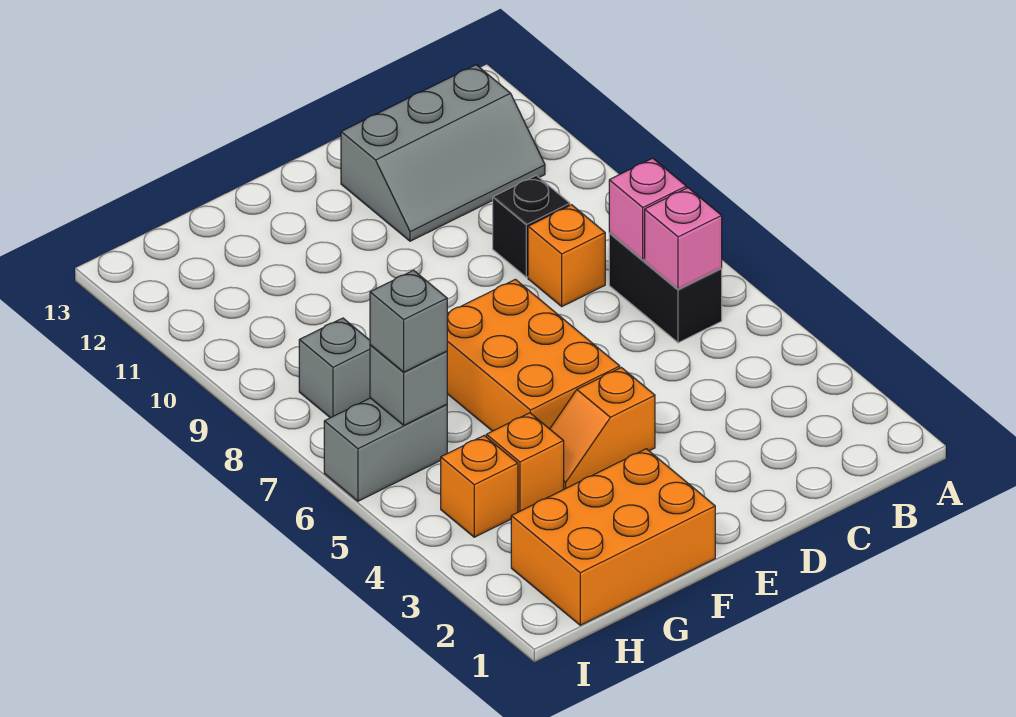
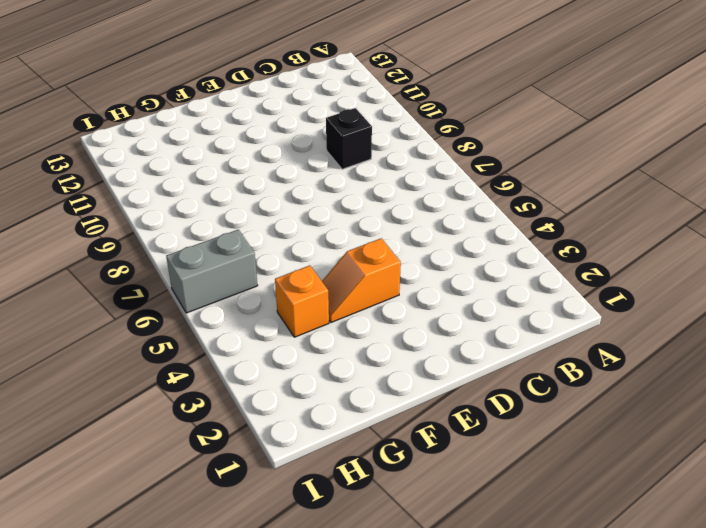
none -> black brick B6:B7 level 1
none -> grey slope B11:D12 level 1 top 12
none -> orange brick C8 level 1

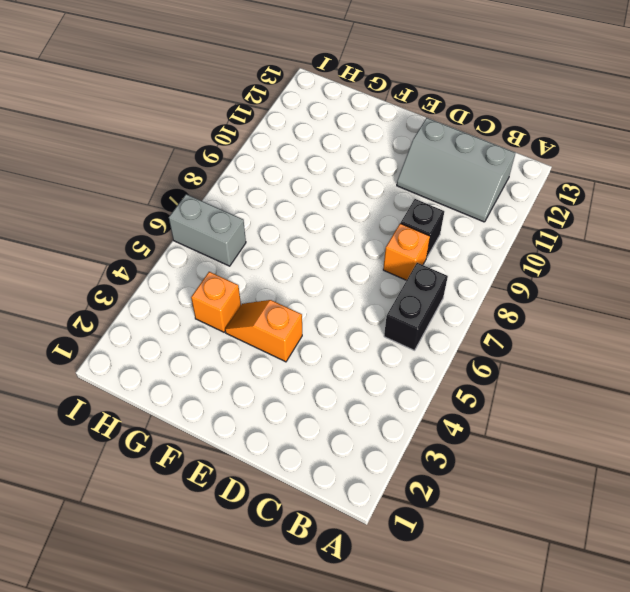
none -> orange brick E5:F7 level 1
none -> orange brick F1:H2 level 1
none -> orange brick H4 level 1

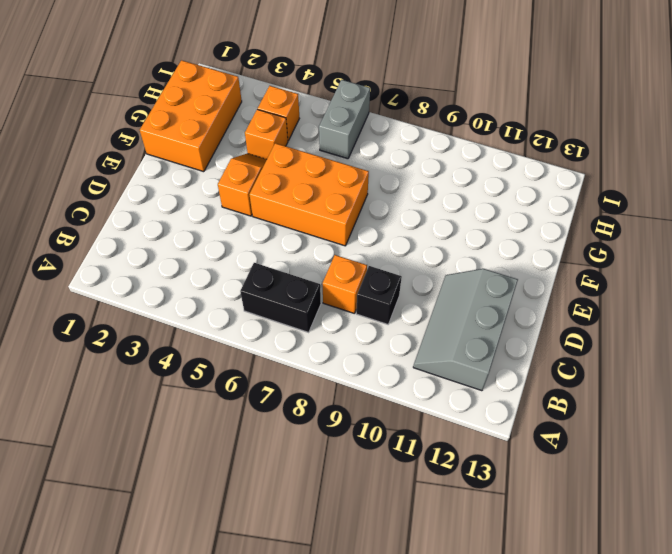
none -> grey brick H8 level 1
none -> pink brick B6 level 2
none -> pink brick B7 level 2

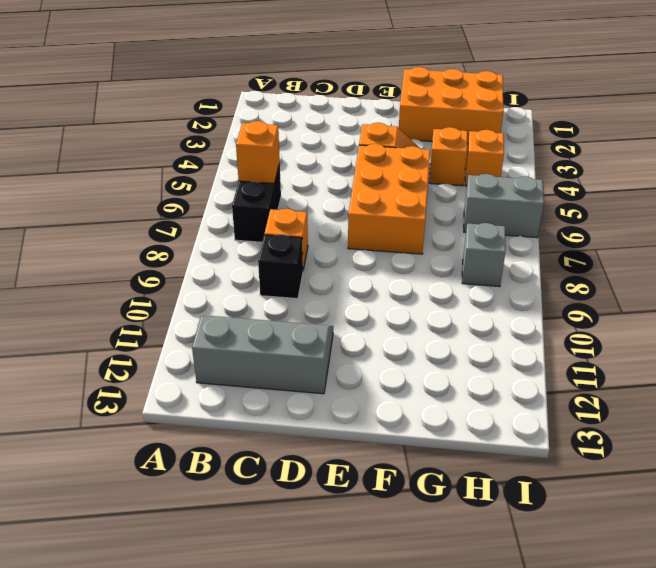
orange brick B6 level 2 -> pink brick B6 level 2
none -> pink brick B7 level 2
none -> grey brick H6 level 2
none -> grey brick H6 level 3

